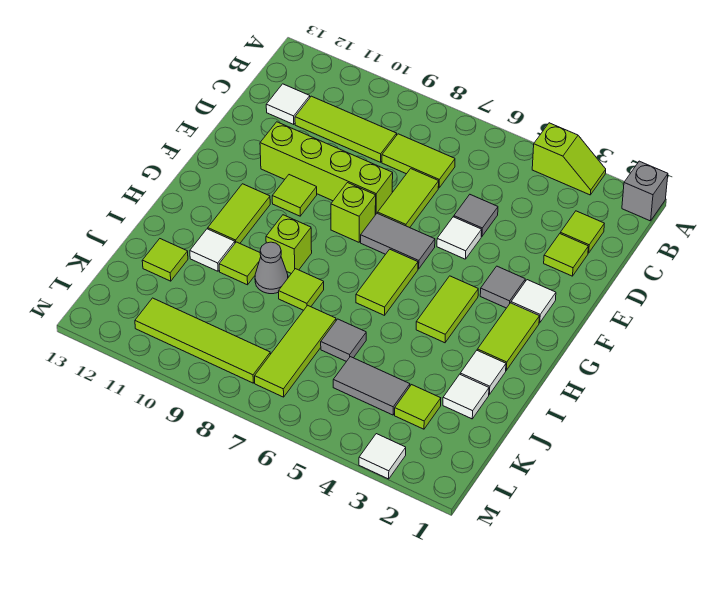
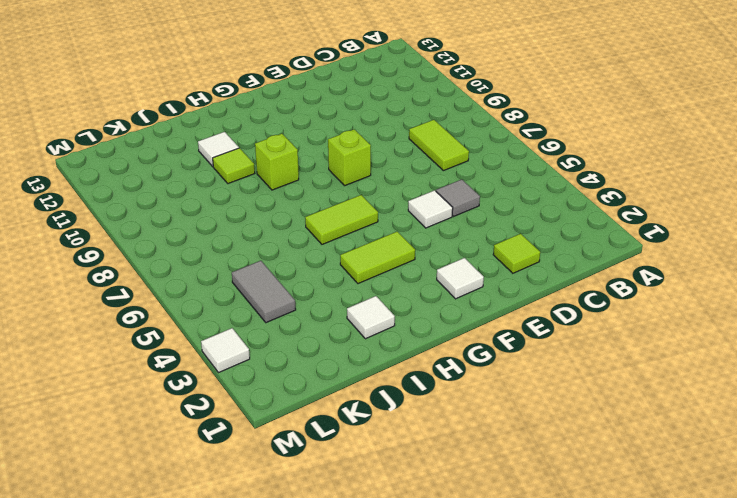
none -> grey brick A1 level 1
none -> lime slope A3:A4 level 1 top 4
none -> lime tile C2 level 1
none -> lime tile C9:C11 level 1

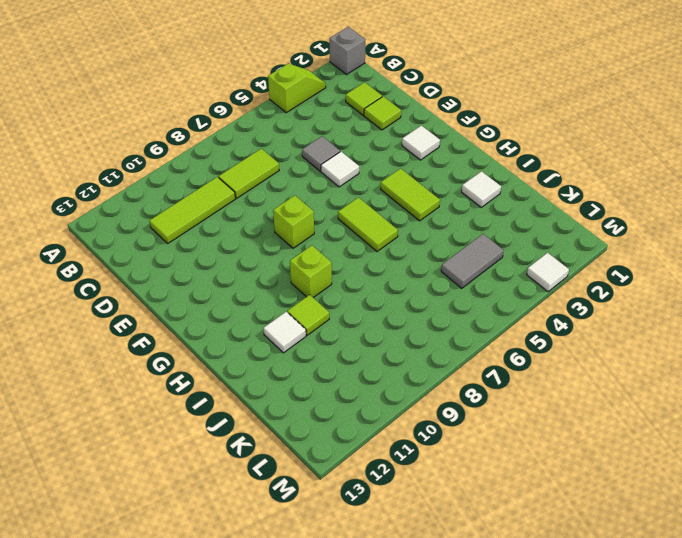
none -> white tile C12 level 1
none -> lime tile D7:E7 level 1
none -> lime brick E8:E11 level 1
none -> grey tile F3 level 1

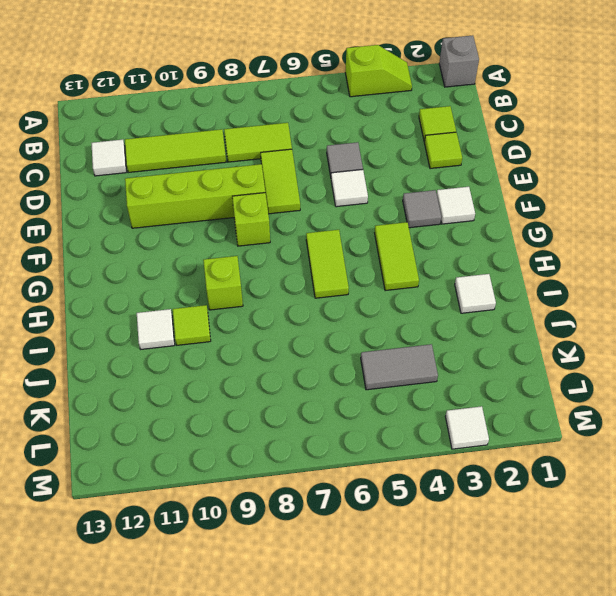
none -> grey tile F6:F7 level 1
none -> lime tile F10 level 1
none -> lime tile G2:H2 level 1
none -> lime tile G11:H11 level 1

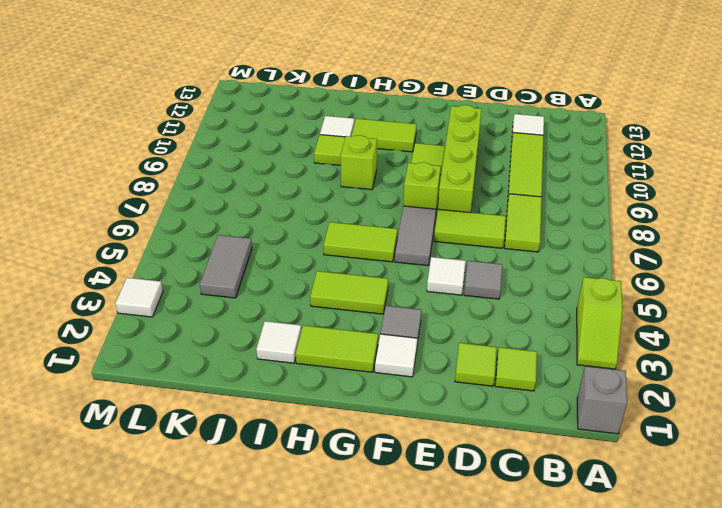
none -> lime tile I8 level 1
none -> grey cone I9 level 1
none -> white tile J2 level 1
none -> grey tile J6 level 1

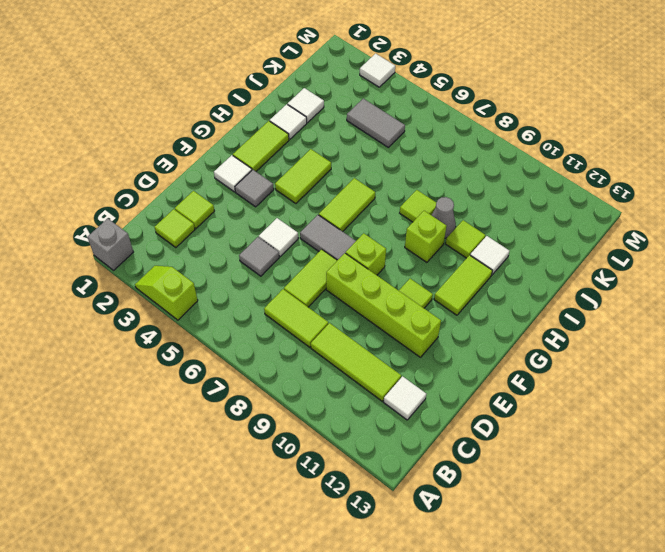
none -> grey tile J6 level 1
none -> lime tile J7:L7 level 1
none -> lime tile J12 level 1
none -> lime tile K3 level 1

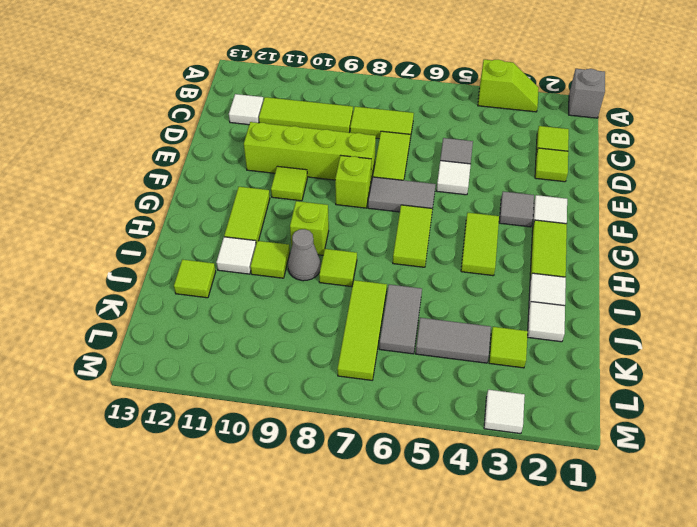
grey tile J6:K6 level 1 -> grey tile J6 level 1
none -> lime tile L8:L11 level 1

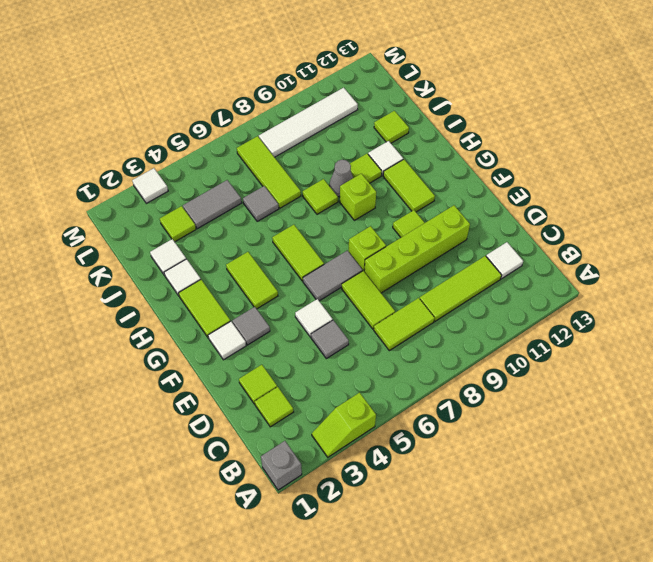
white tile L8:L11 level 1 -> lime tile L8:L11 level 1

